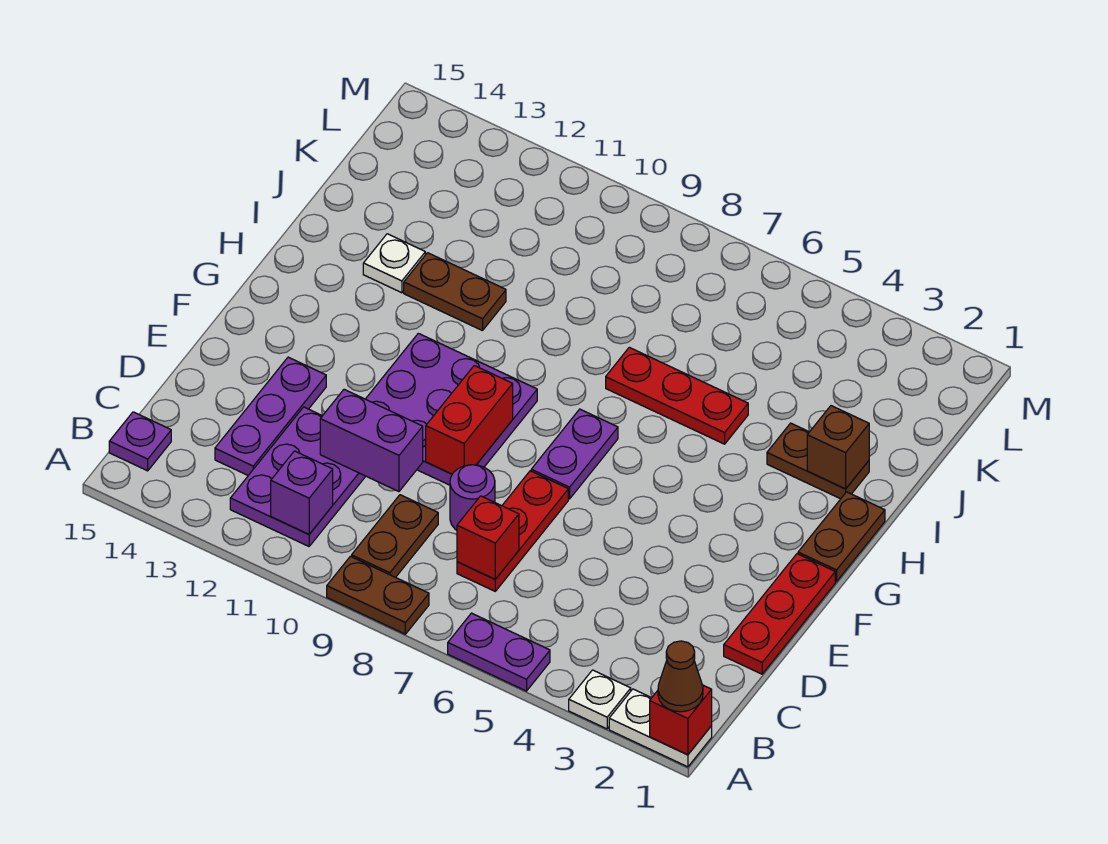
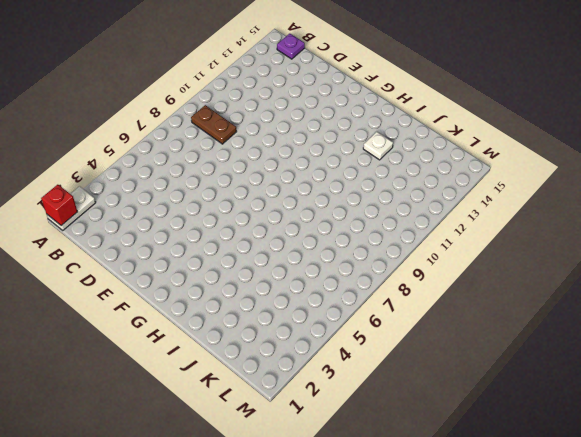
none -> white plate A3 level 1
none -> purple plate A5:A6 level 1
none -> brown plate A8:A9 level 1

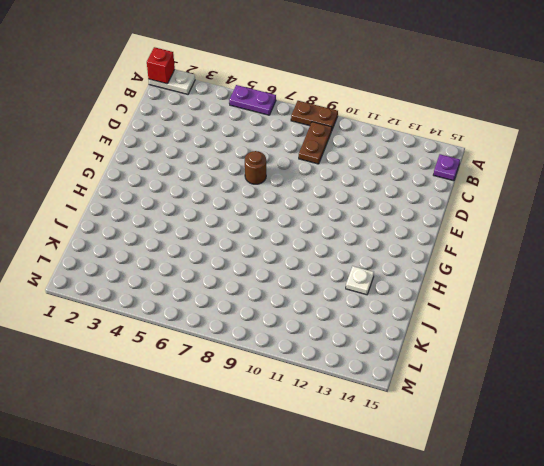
brown round brick E7 level 1 -> red plate C7:E7 level 1
none -> white plate A3 level 1
none -> purple plate B11:D12 level 1
none -> purple plate C13:E13 level 1

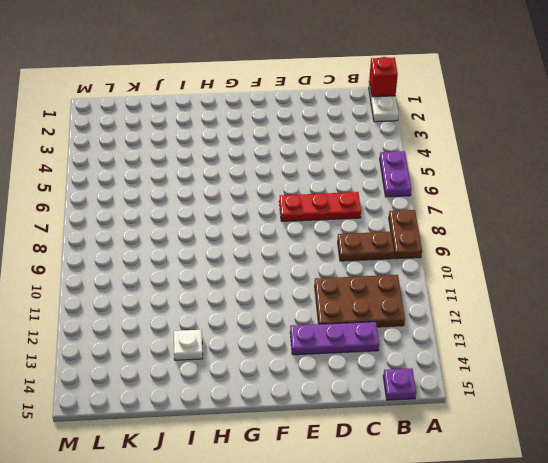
brown plate B11:D12 level 1 -> purple plate B11:D12 level 1
none -> white plate A3 level 1
none -> red plate D1:F1 level 1
none -> purple round brick D8 level 1

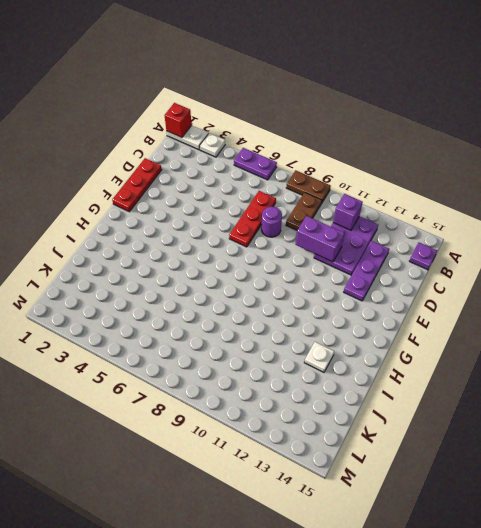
none -> purple plate E9:G11 level 1
none -> purple plate F7:G7 level 1
none -> brown plate G1:H1 level 1

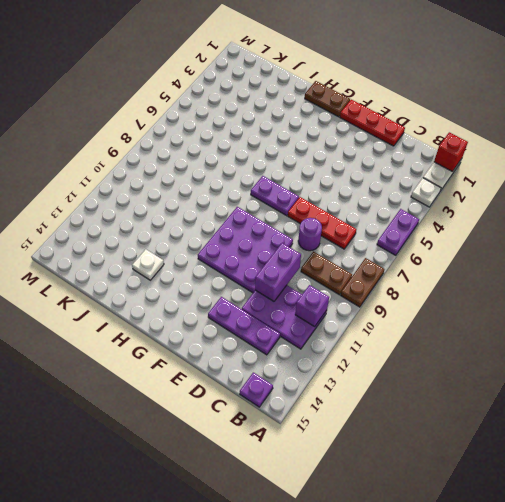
none -> brown plate I2:I3 level 1
none -> red plate I5:I7 level 1
none -> brown plate I11:I12 level 1

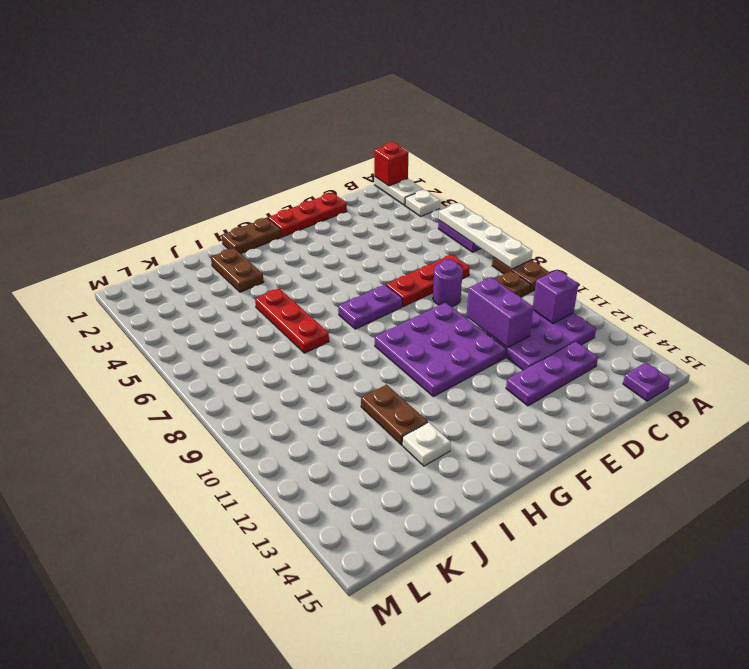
white plate A5:A8 level 2 -> none
none -> red brick C7 level 2
none -> red brick E9:F9 level 2
none -> brown brick I2 level 2

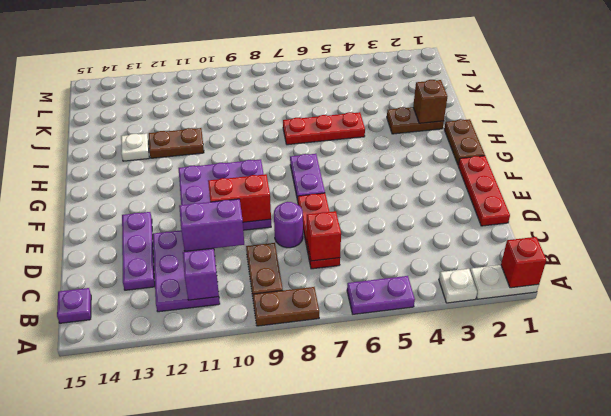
red brick E9:E10 level 2 -> red brick E9:F9 level 2
none -> brown cone A1 level 3

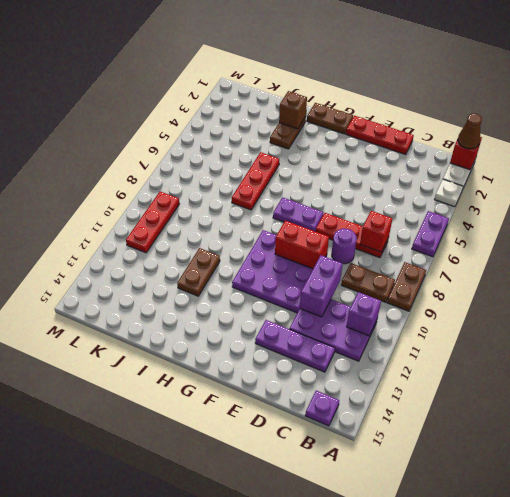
red plate L9:L11 level 1 -> none
none -> white plate I13 level 1

